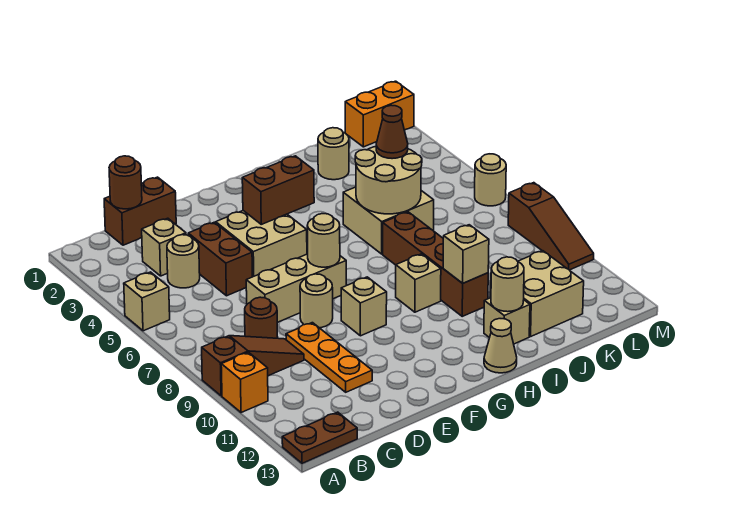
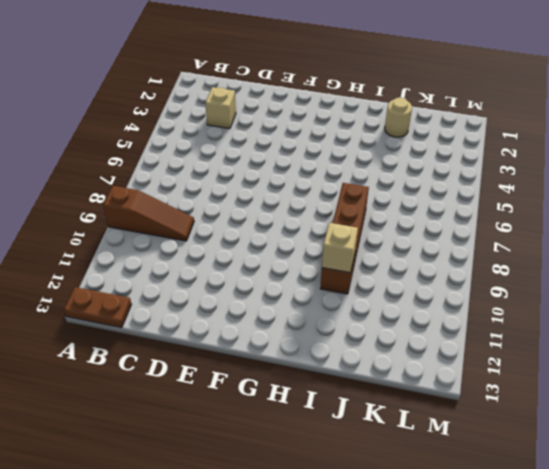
none -> tan brick A5 level 1
none -> orange brick A10 level 1
none -> brown brick C1:D1 level 1
none -> tan round brick C4 level 1

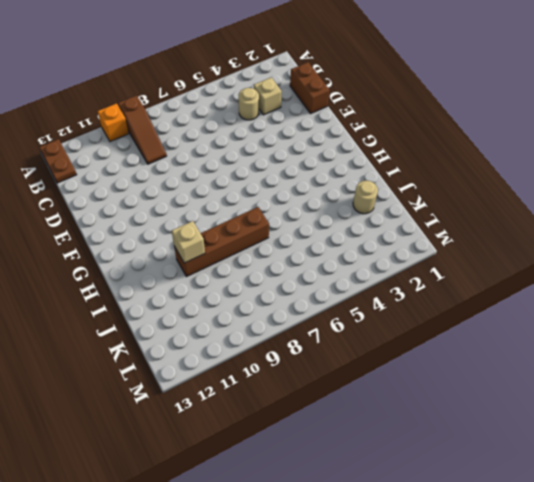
none -> tan brick A5 level 1
none -> brown round brick C8 level 1
none -> brown brick D4:D5 level 1
none -> tan brick D7:F7 level 1

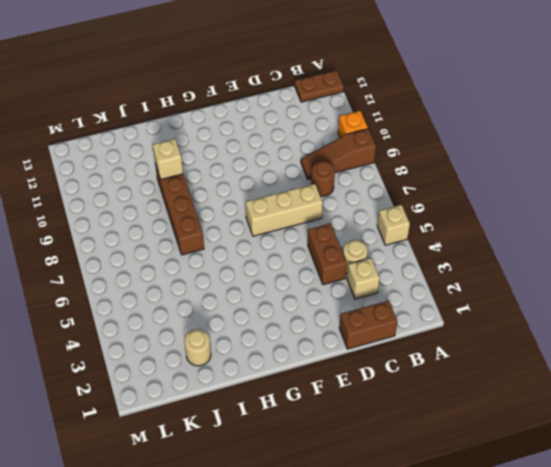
none -> orange plate D9:D11 level 1
none -> tan brick E4:F5 level 1
none -> tan round brick E8 level 1
none -> tan brick F9 level 1

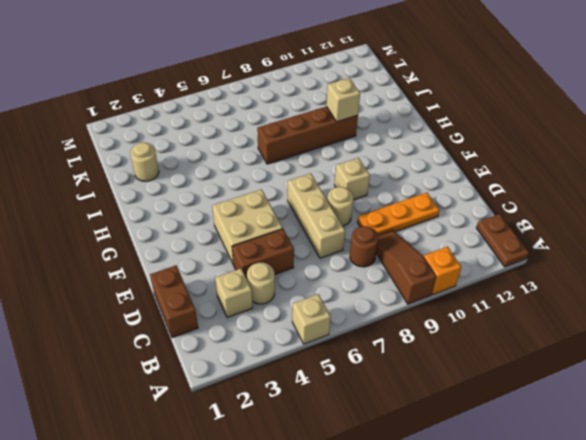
none -> tan brick H9 level 1
none -> tan cone H13 level 1
none -> tan brick I5:J6 level 1
none -> tan brick I12 level 1

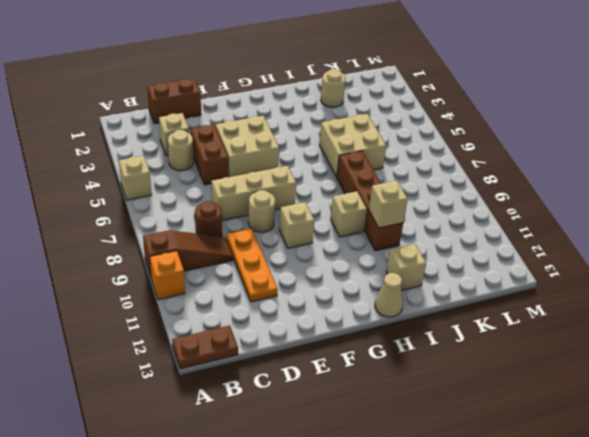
none -> tan brick J11:K12 level 1
none -> orange brick L1:M1 level 1
none -> tan round brick M6 level 1
none -> brown slope M8:M10 level 1 top 8

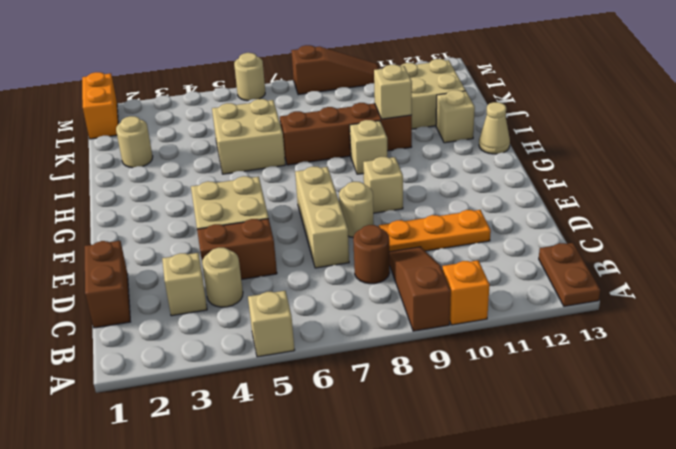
none -> brown round brick C1 level 2
none -> brown brick F4:G4 level 2
none -> tan round brick F7 level 2
none -> tan round brick I5:J6 level 2

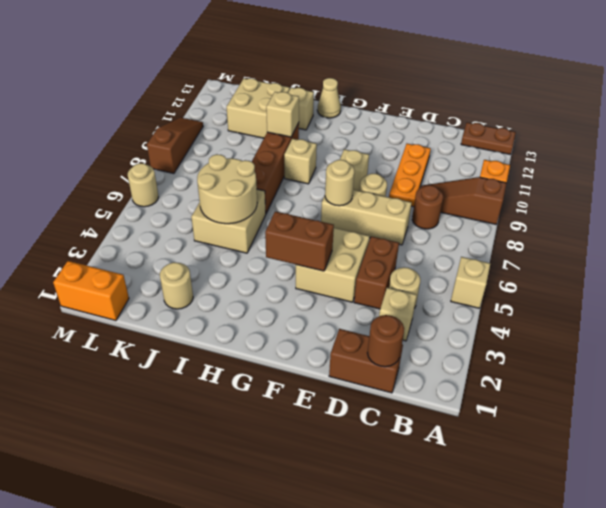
none -> tan round brick I12 level 2
none -> brown cone J5 level 3

